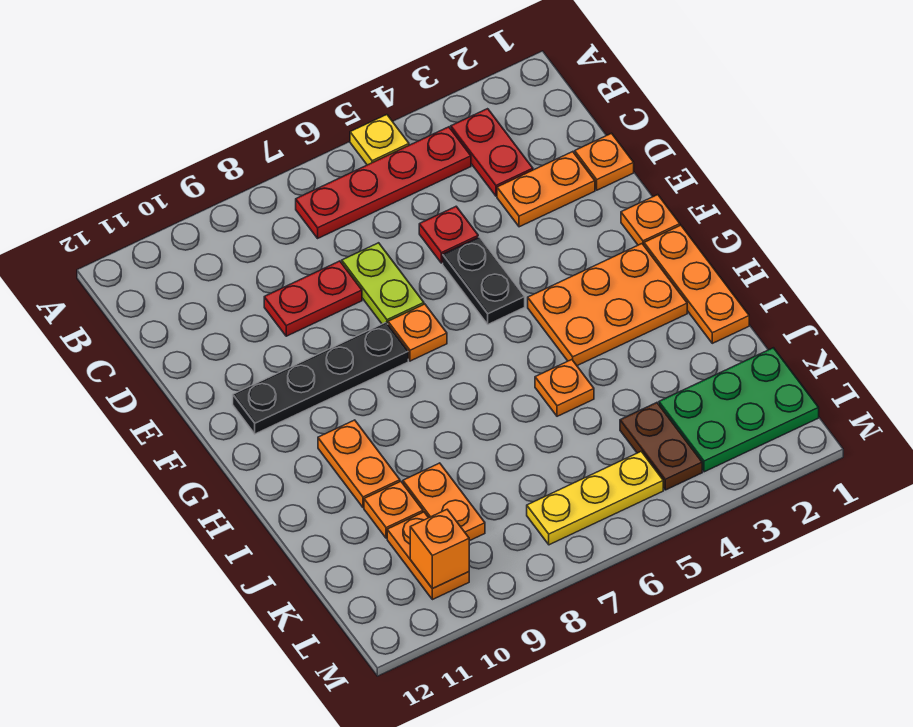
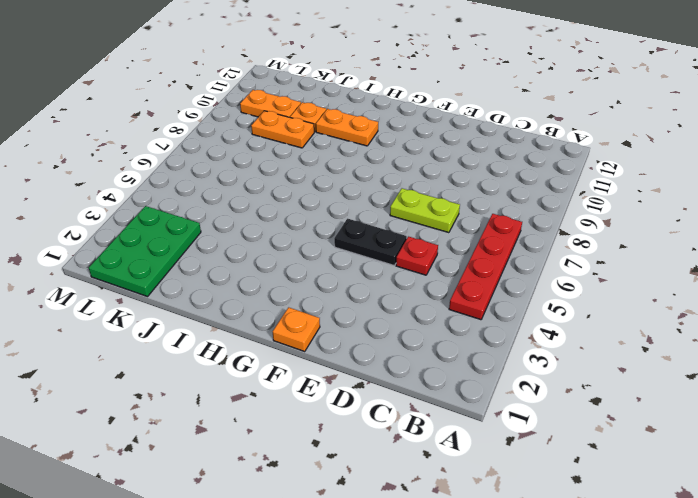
none -> yellow plate A5 level 1
none -> red plate B3:C3 level 1
none -> orange plate D1 level 1

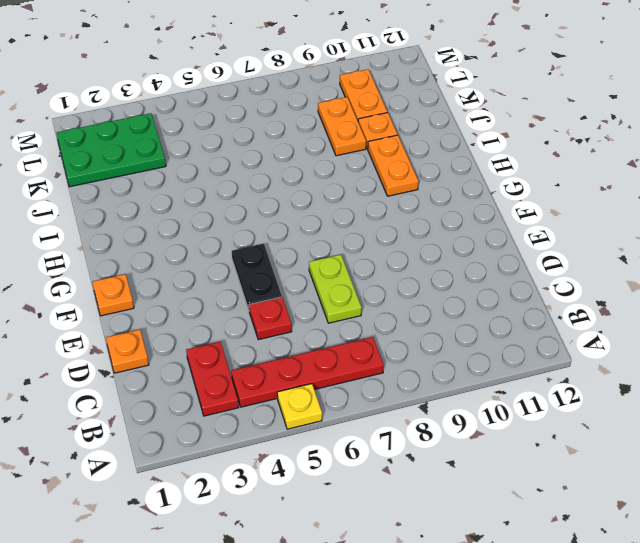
none -> orange plate D2:D3 level 1
none -> red plate D8:D9 level 1
none -> orange plate F7 level 1

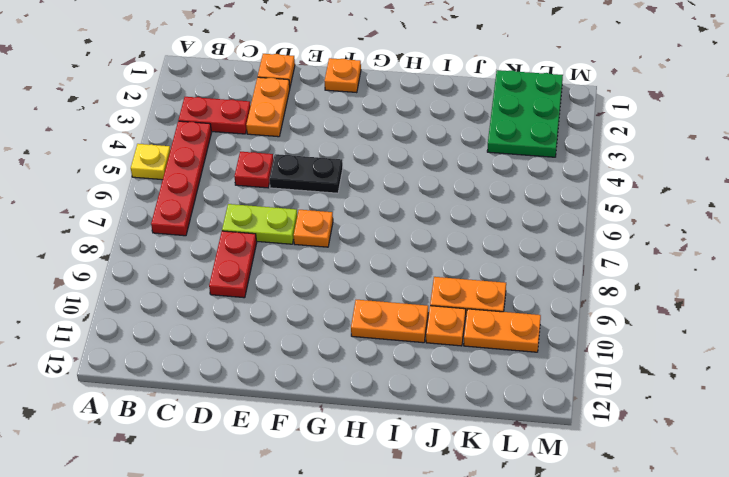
none -> black plate F8:F11 level 1
none -> orange plate G1:I1 level 1
none -> orange plate G2:H4 level 1

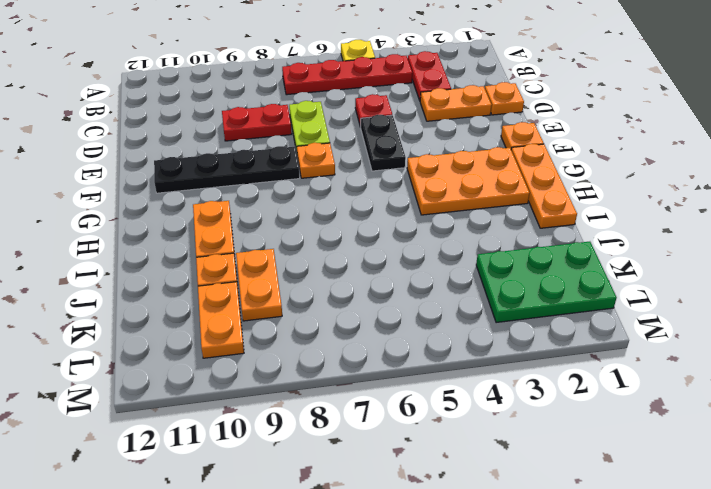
none -> orange plate I5 level 1
none -> brown plate K4:L4 level 1
none -> yellow plate L5:L7 level 1

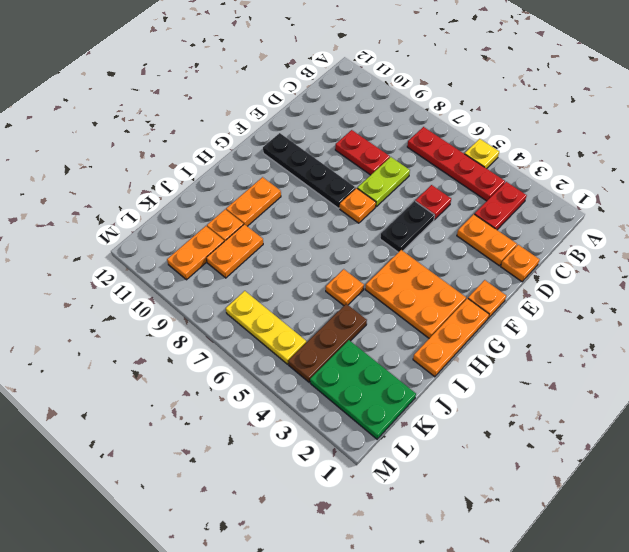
brown plate J4:L4 level 1 -> brown plate K4:L4 level 1
none -> orange brick L10 level 2

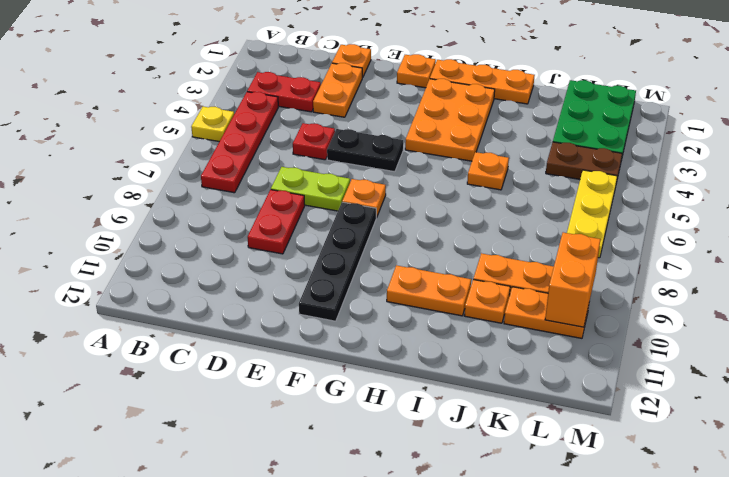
orange brick L9:L10 level 2 -> orange brick L10 level 2

